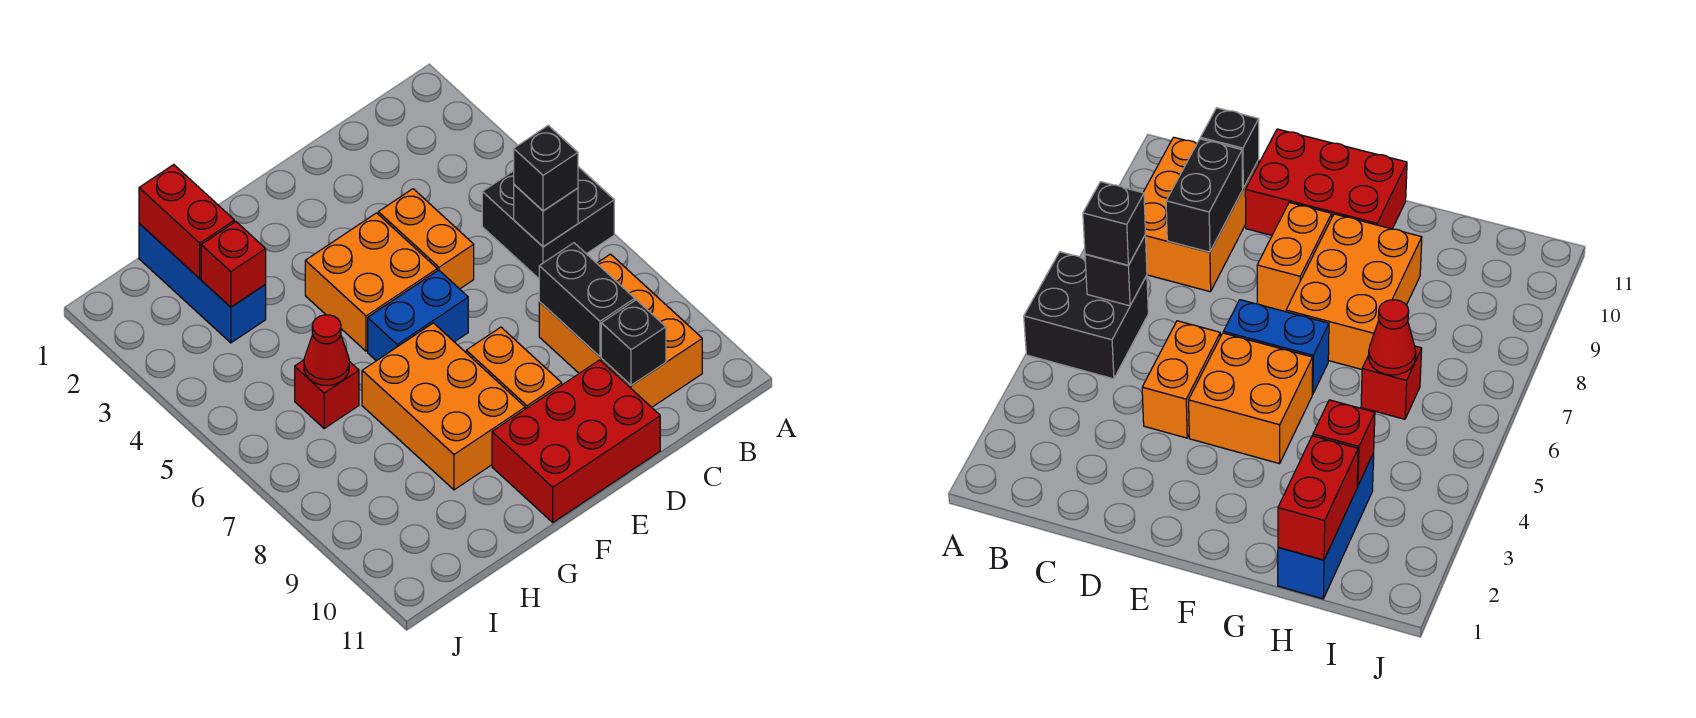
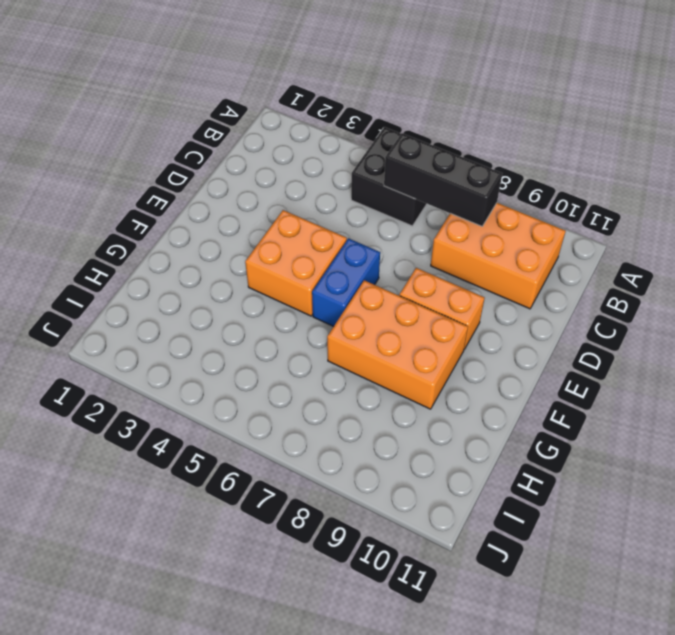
black brick B6:B8 level 2 -> black brick B6 level 2
none -> orange brick D4:D5 level 1
none -> red brick D10:F11 level 1
none -> blue brick H1:H3 level 1

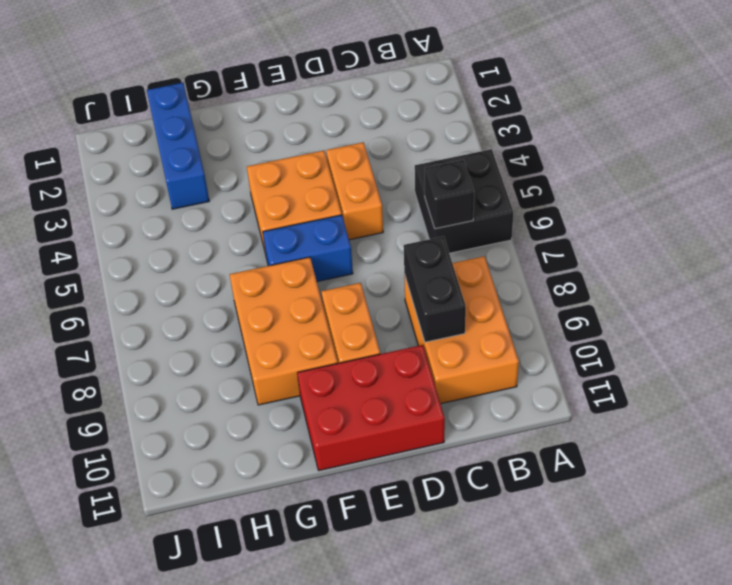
none -> red brick H6 level 1
none -> black brick C10 level 2
none -> red brick H1:H2 level 2

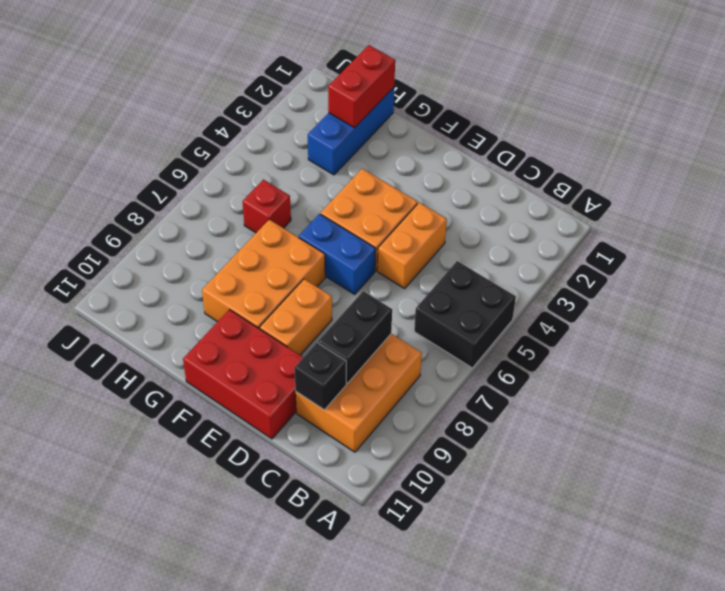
none -> black brick B6 level 2
none -> red brick H3 level 2
none -> red cone H6 level 2

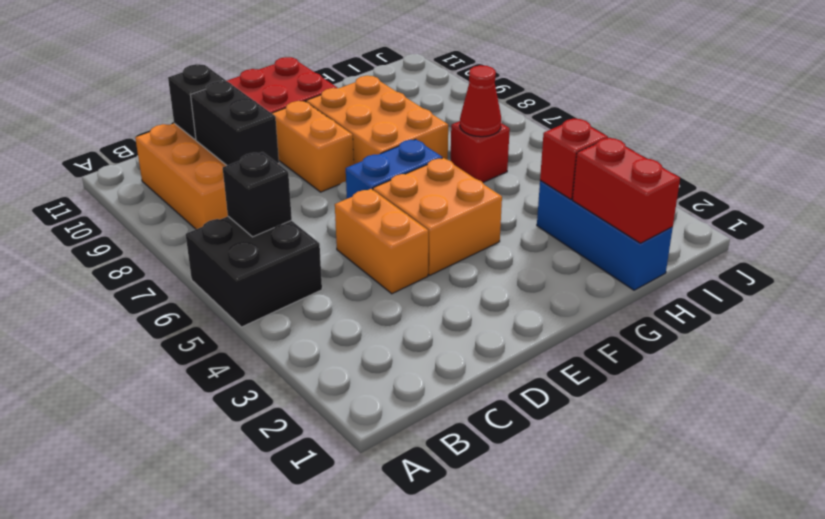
none -> black brick B6 level 3

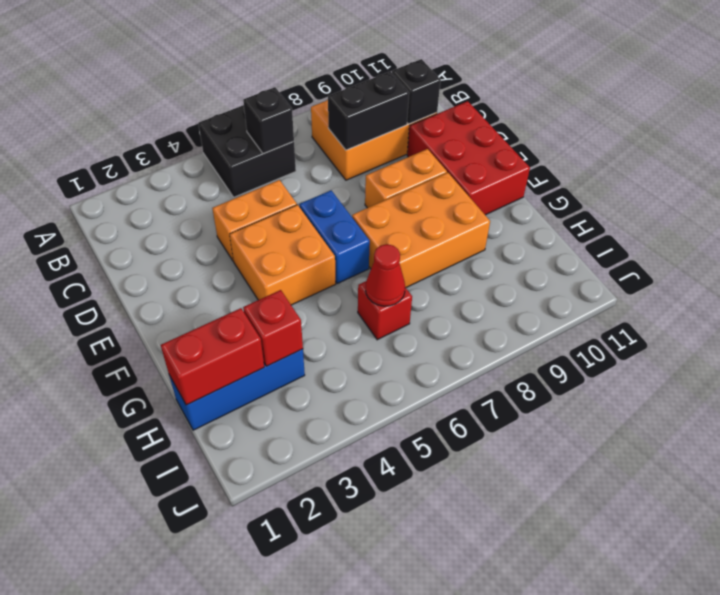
none -> black brick B6 level 3

